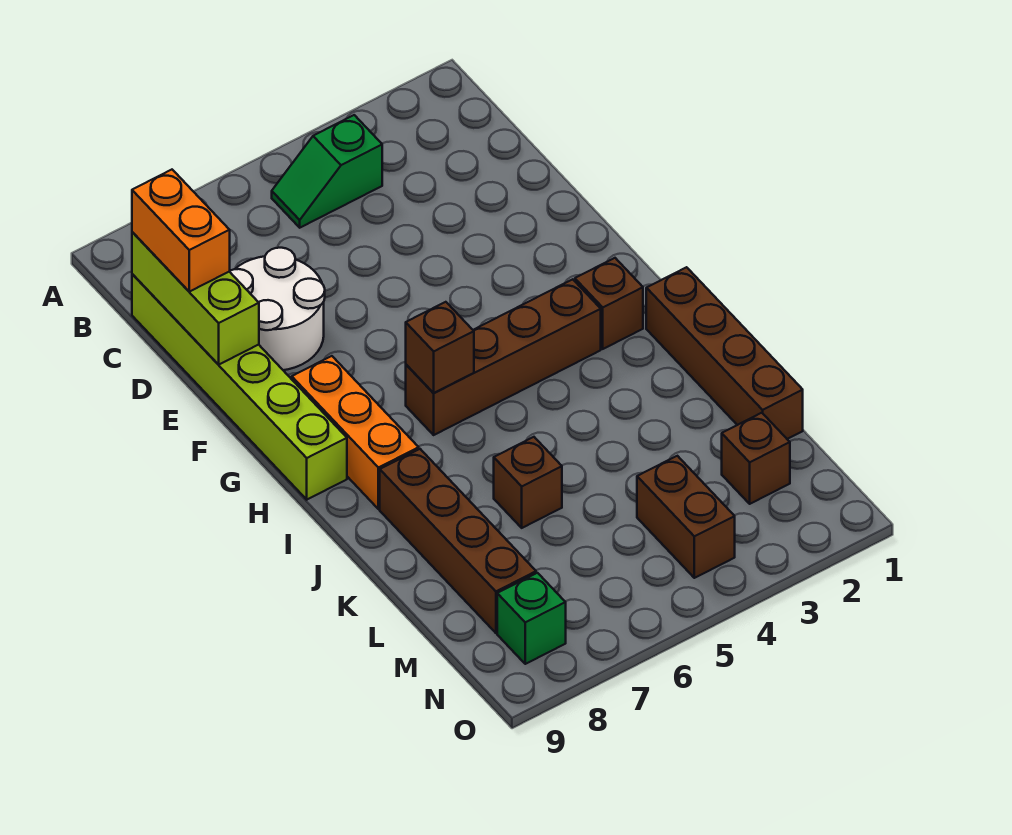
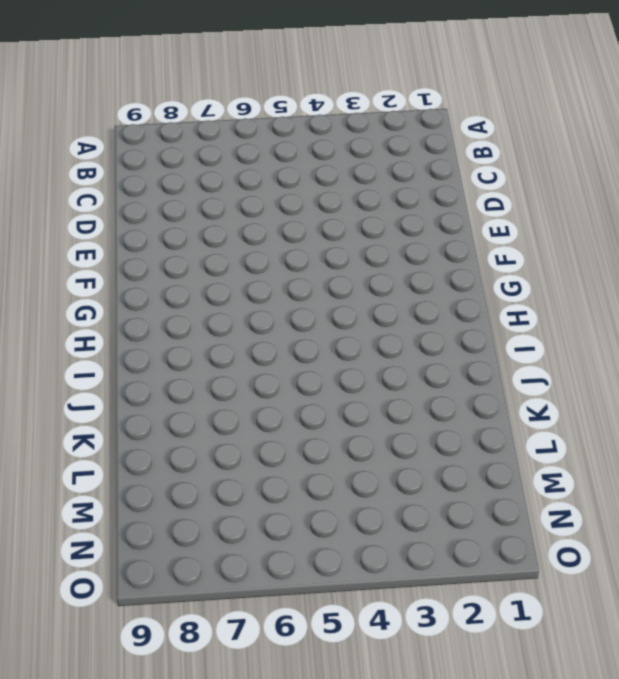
none -> green slope B4:B5 level 1 top 4
none -> lime brick C9:H9 level 1
none -> white round brick D7:E8 level 1

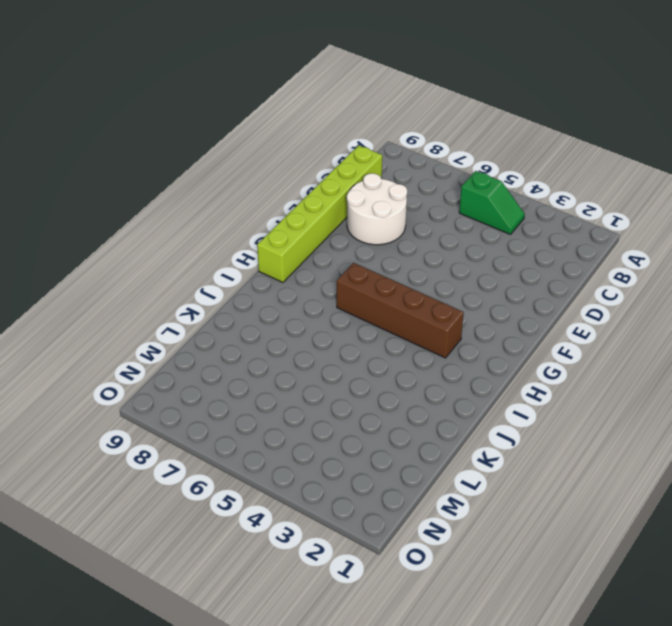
green slope B4:B5 level 1 top 5 -> green slope B4:B5 level 1 top 4
none -> orange brick G8:I8 level 1
none -> brown brick H2 level 1
none -> brown brick I1:L1 level 1

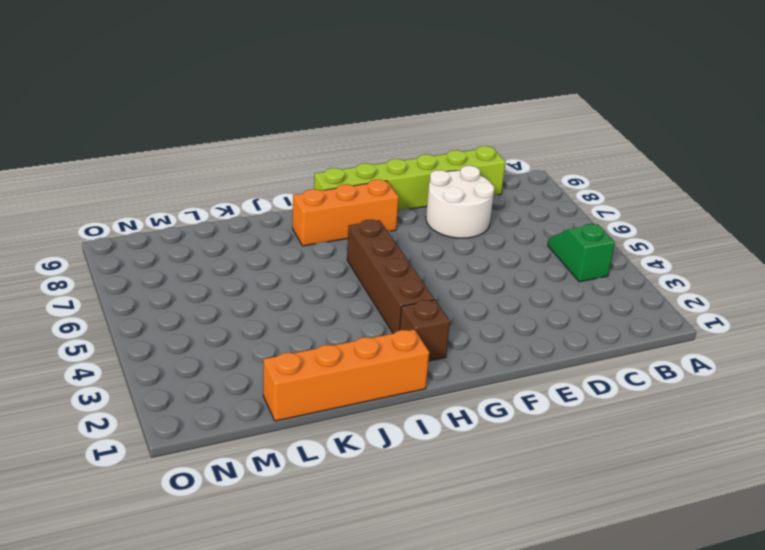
orange brick I1:L1 level 1 -> brown brick I1:L1 level 1
none -> brown brick J8:M8 level 1
none -> brown brick K6 level 1
none -> brown brick M2 level 1

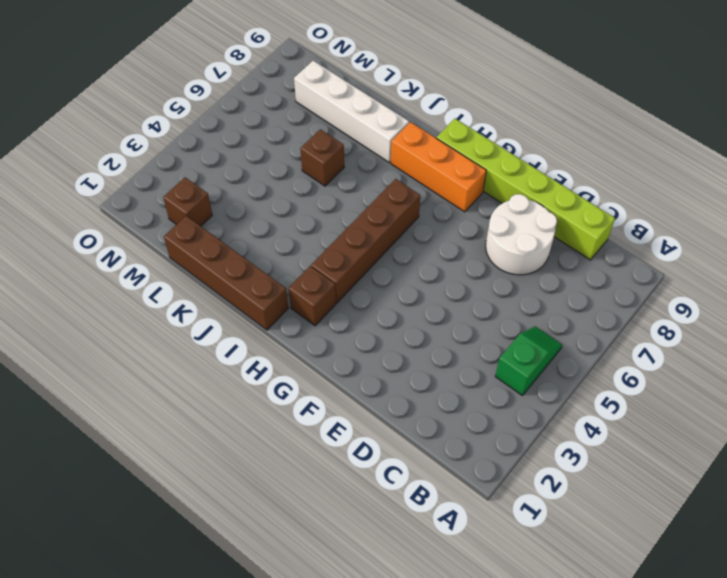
white brick J8:M8 level 1 -> brown brick J8:M8 level 1
none -> brown brick M4:N4 level 1
none -> green brick N8 level 1
none -> lime brick C9:E9 level 2

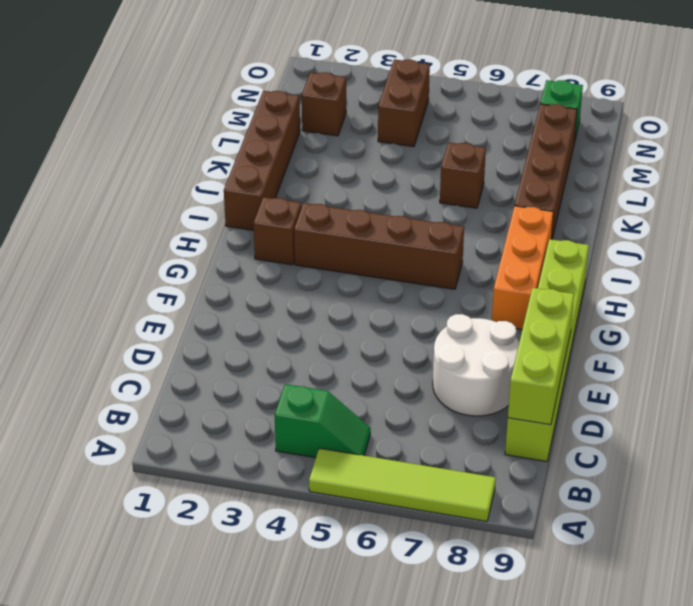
lime tile A5:A8 level 1 -> none
none -> brown brick H6 level 2
none -> orange brick C9:D9 level 3

